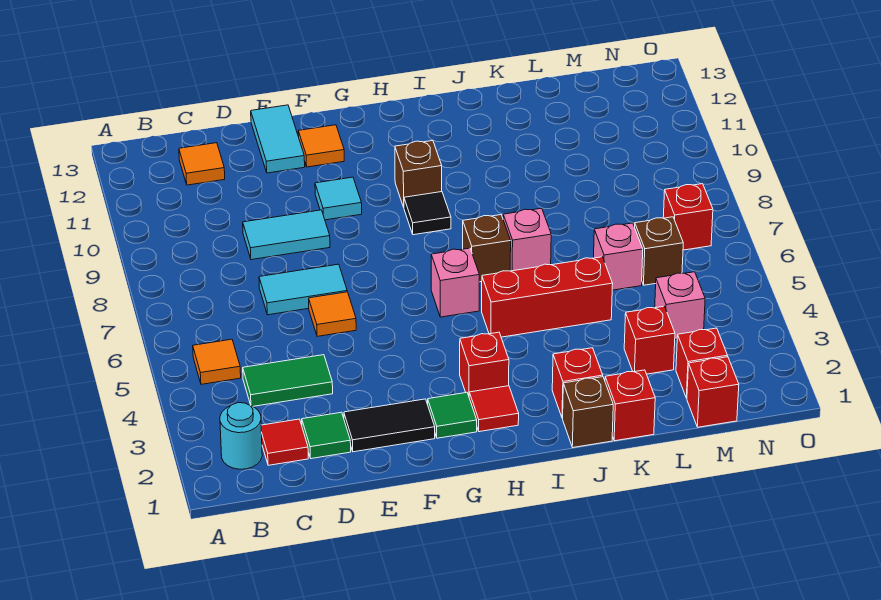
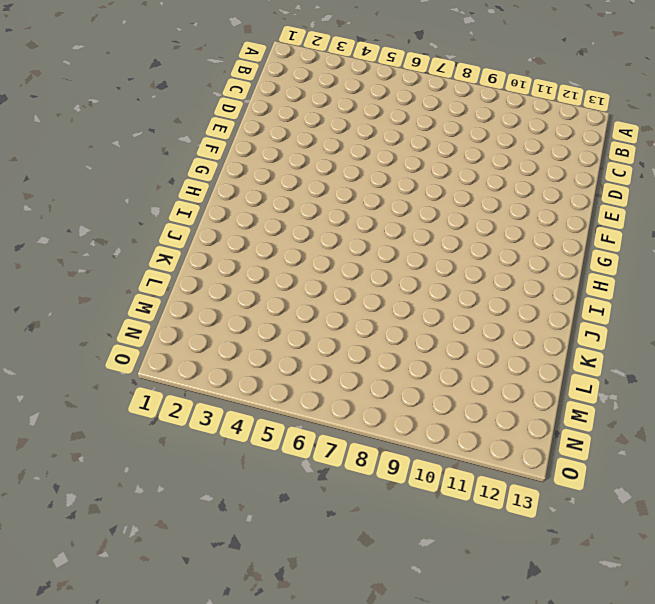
none -> cyan round brick B2 level 1
none -> orange tile B5 level 1
none -> red tile C2 level 1
none -> green tile C4:D4 level 1

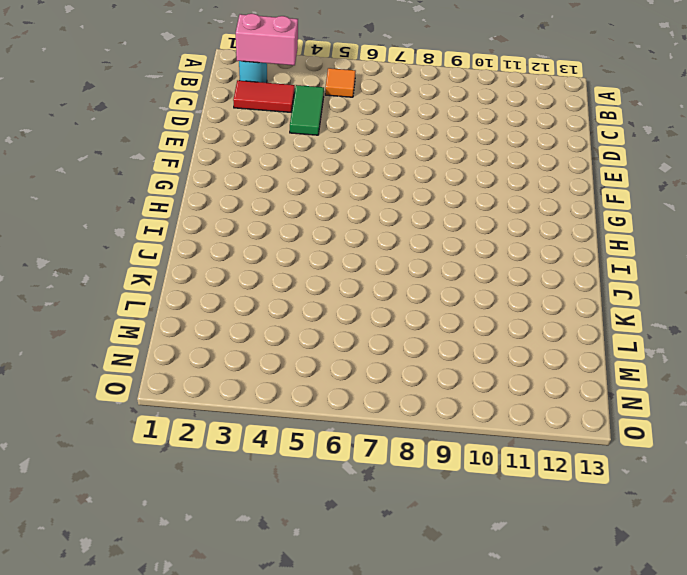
pink brick B2:B3 level 2 -> none
red tile C2:C3 level 1 -> red tile C2 level 1
none -> orange tile C12 level 1
none -> green tile D2 level 1
none -> cyan tile D7:E7 level 1
none -> cyan tile D9:E9 level 1

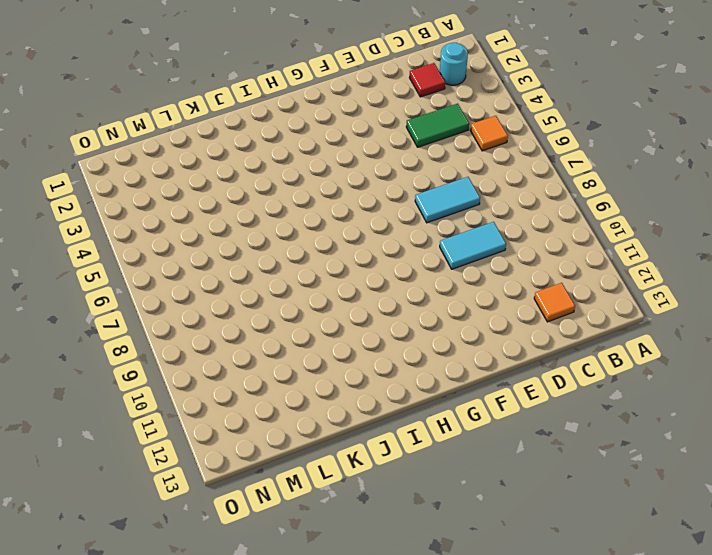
none -> green tile D2 level 1
none -> black tile E2:F2 level 1
none -> orange tile E6 level 1
none -> cyan tile E12:E13 level 1

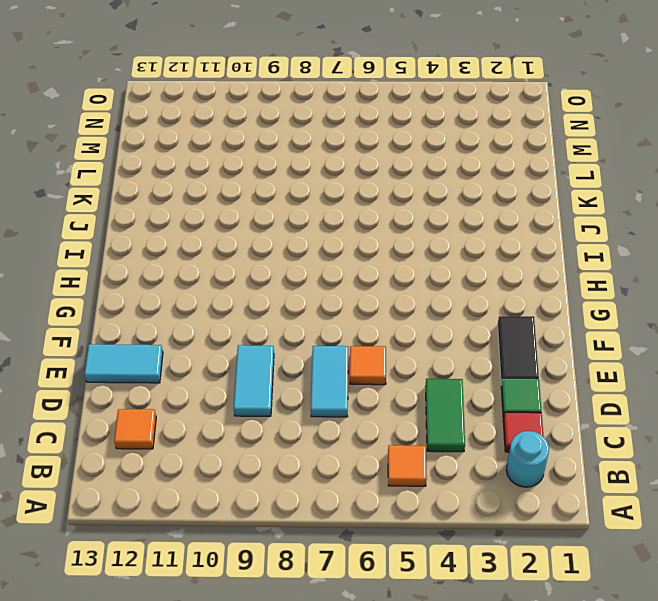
none -> cyan tile F10 level 1
none -> orange tile F12 level 1
none -> green tile G2 level 1
none -> red tile H2 level 1

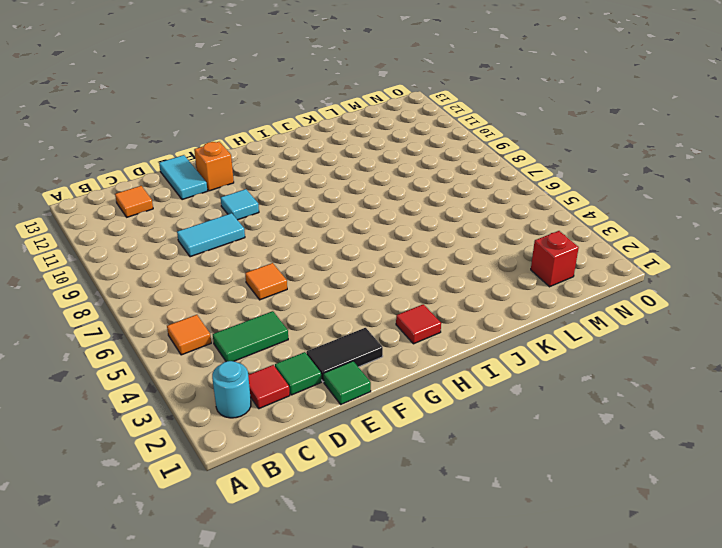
green tile E1 level 1 -> green tile G2 level 1
orange brick F12 level 1 -> orange tile F12 level 1
none -> cyan tile D7:E7 level 1
none -> red brick H3 level 1
none -> pink brick H6 level 1
none -> black tile H9 level 1

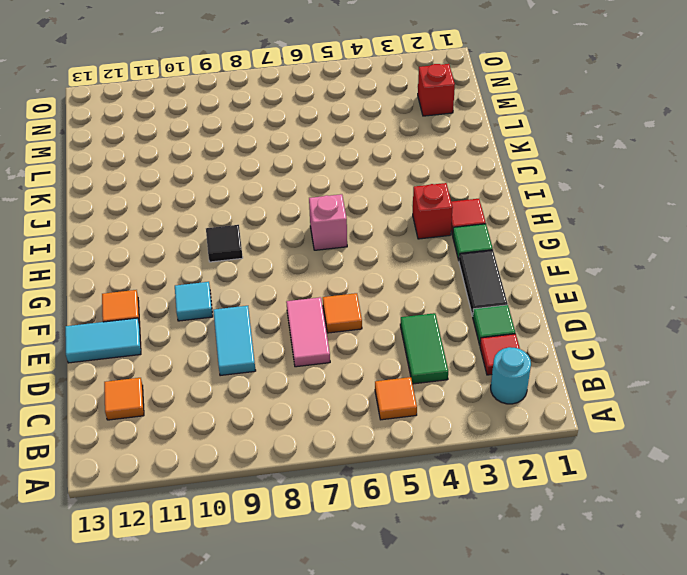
pink tile D7:E7 level 1 -> cyan tile D7:E7 level 1
none -> brown brick H10 level 1
none -> red brick I5:K5 level 1
none -> brown brick I7 level 1
none -> brown brick J1 level 1

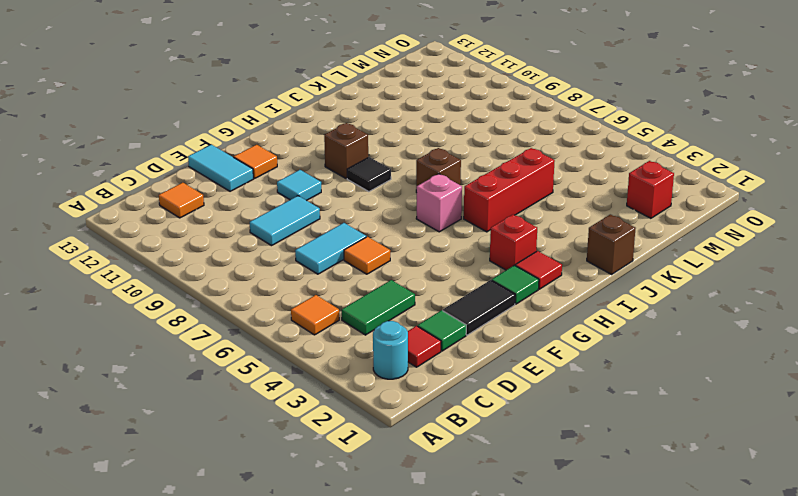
none -> red brick J2 level 1
none -> pink brick J7 level 1
none -> red brick K1 level 1
none -> red brick L3 level 1

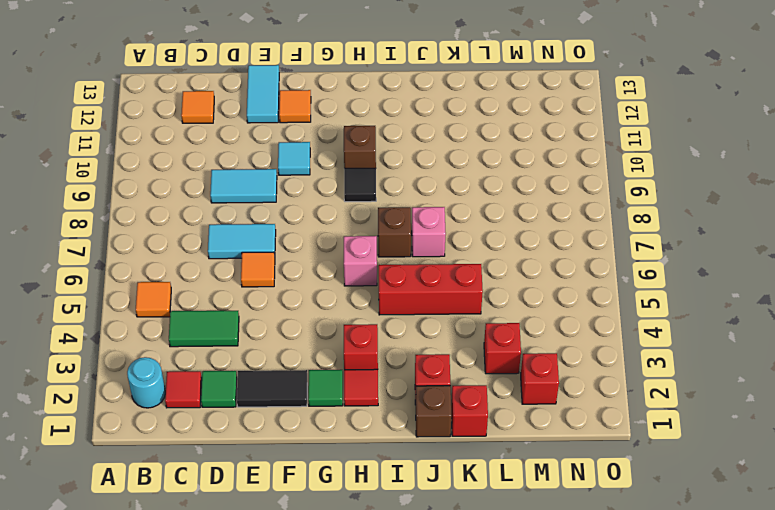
none -> pink brick L6 level 1
none -> red brick M1 level 1
none -> pink brick M4 level 1
none -> brown brick M6 level 1

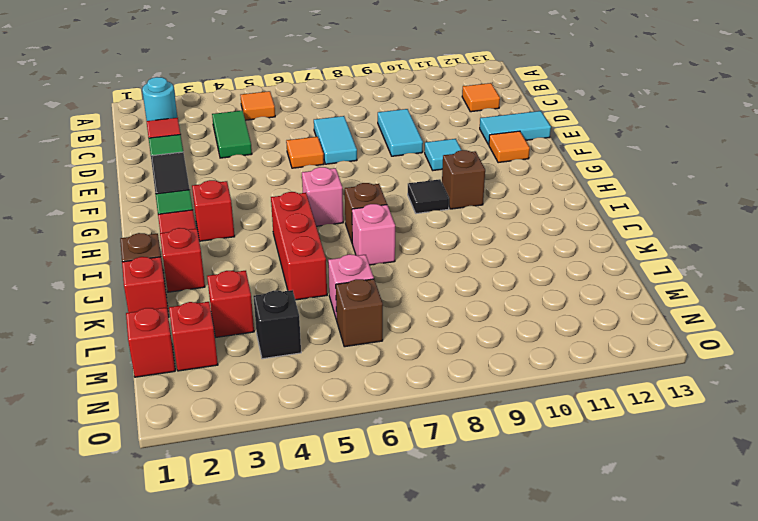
black brick M4 level 1 -> pink brick M4 level 1
none -> red brick N7 level 1

